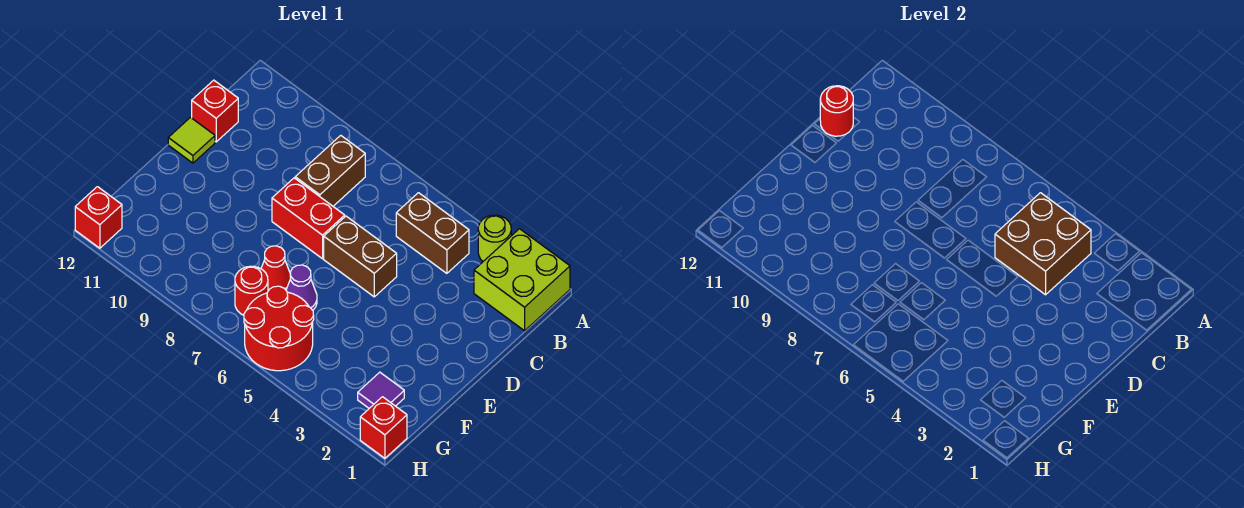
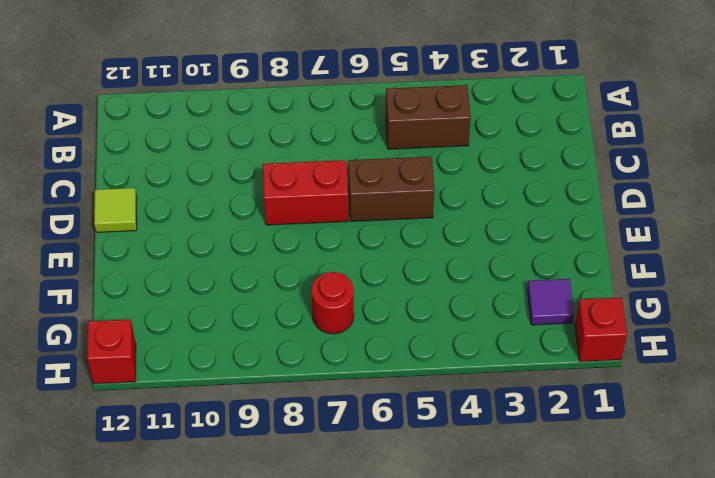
none -> lime brick A1:B2 level 1
none -> lime round brick A3 level 1
none -> brown brick B8:C8 level 1

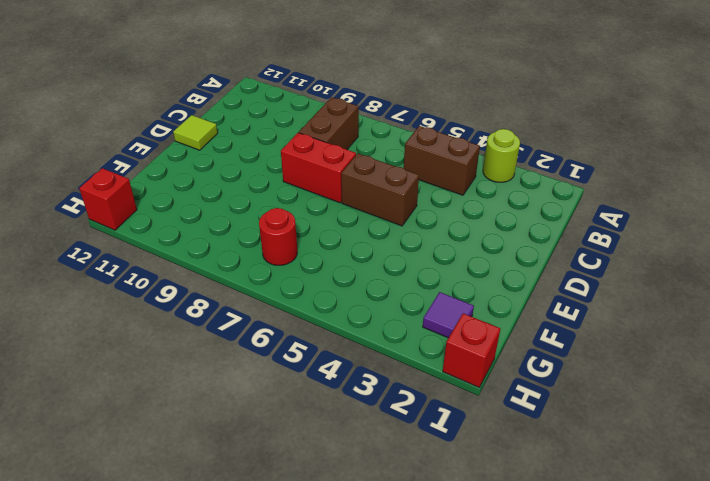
none -> lime brick A1:B2 level 1
none -> red brick C12 level 1
none -> purple cone F6 level 1

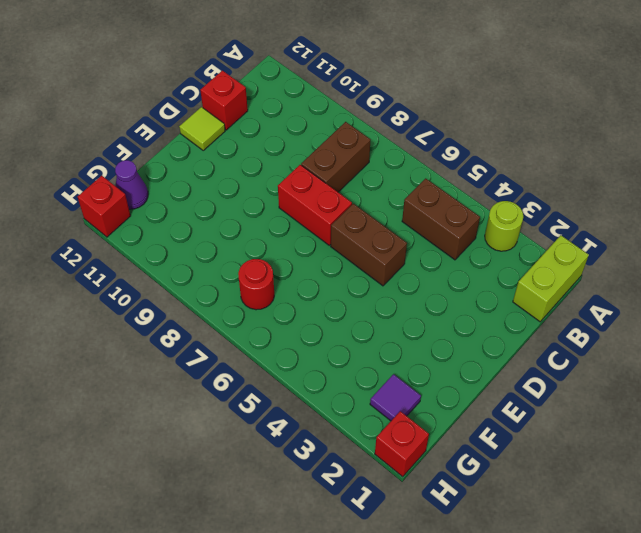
lime brick A1:B1 level 1 -> lime brick A1:B2 level 1
purple cone G12 level 1 -> purple cone F6 level 1
none -> red cone F7 level 1
none -> red round brick G5:H6 level 1
none -> brown brick B4:C5 level 2

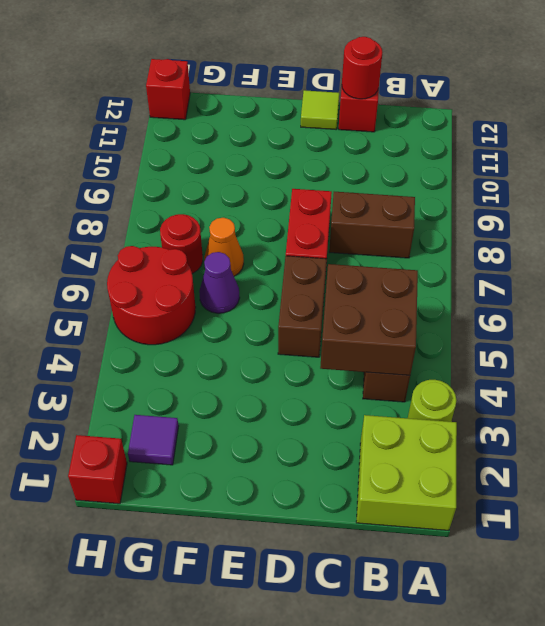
orange cone F7 level 1 -> red cone F7 level 1

